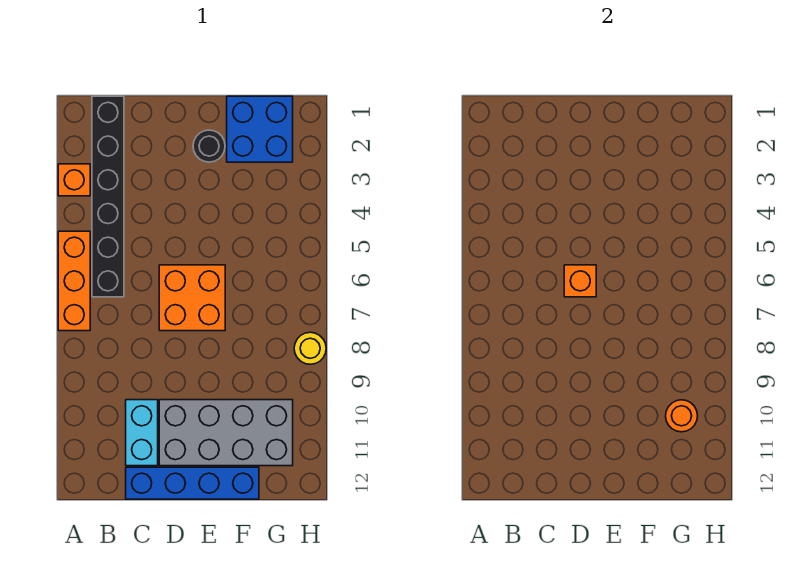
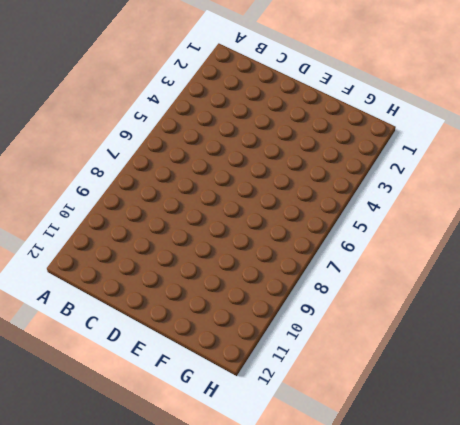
none -> orange brick A3 level 1
none -> orange brick A5:A7 level 1
none -> black brick B1:B6 level 1

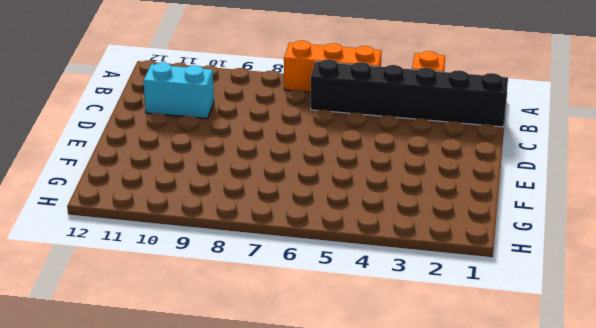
none -> blue brick C12:F12 level 1
none -> orange brick D6:E7 level 1
none -> grey brick D10:G11 level 1

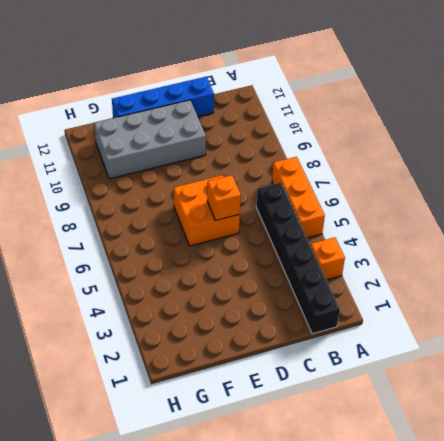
none -> cyan brick C10:C11 level 1
none -> black round brick E2 level 1
none -> blue brick F1:G2 level 1

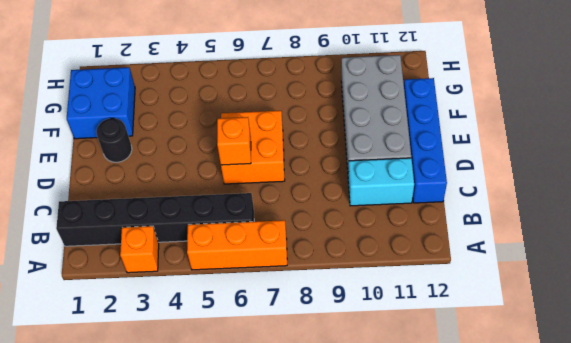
none -> yellow round brick H8 level 1
none -> orange round brick G10 level 2

